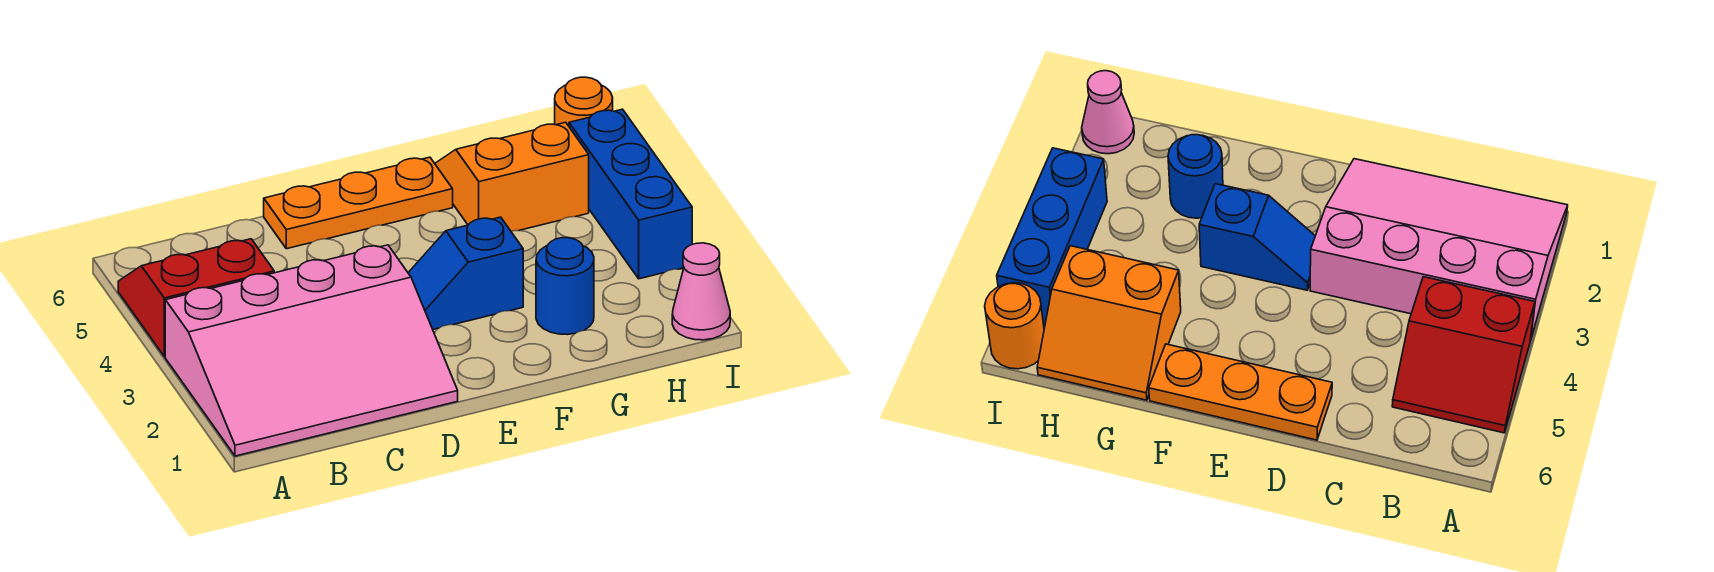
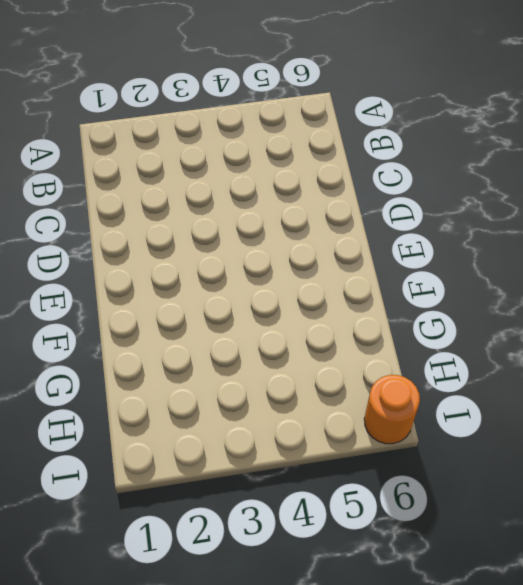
none -> pink slope A1:D3 level 1 top 3
none -> red slope A4:B5 level 1 top 4

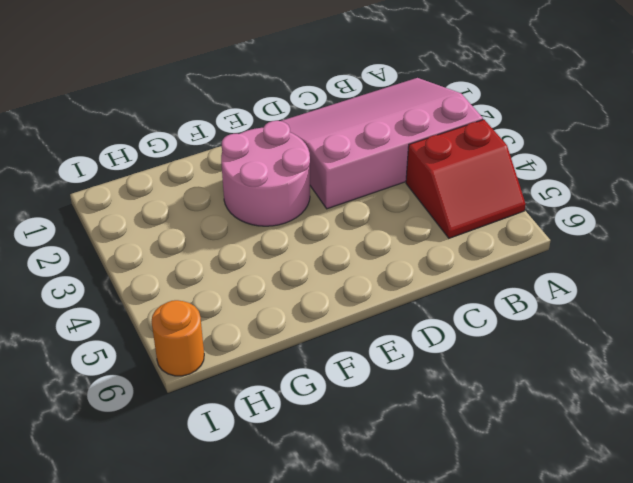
pink round brick E2:F3 level 1 -> blue slope E3:F3 level 1 top F
none -> orange plate D6:F6 level 1
none -> blue round brick G2 level 1

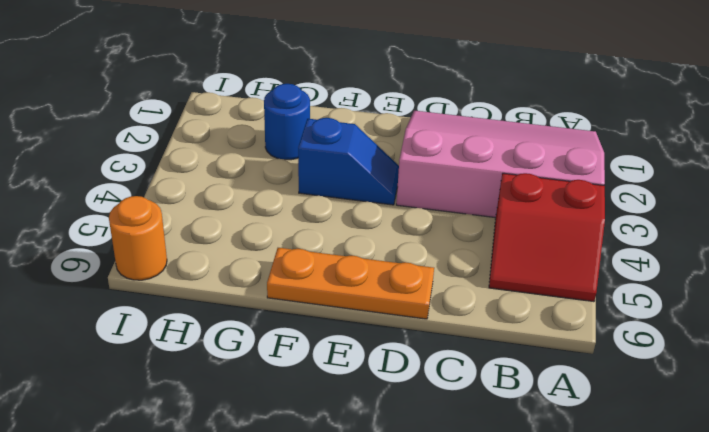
none -> orange slope G5:H6 level 1 top 5
none -> pink cone I1 level 1

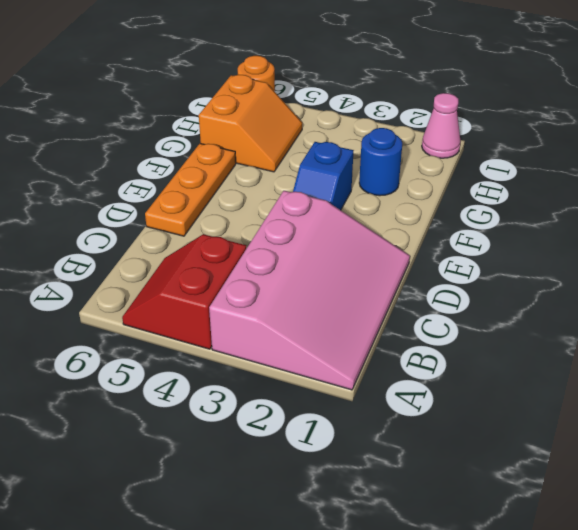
orange slope G5:H6 level 1 top 6 -> orange slope G5:H6 level 1 top 5
none -> blue brick I3:I5 level 1

